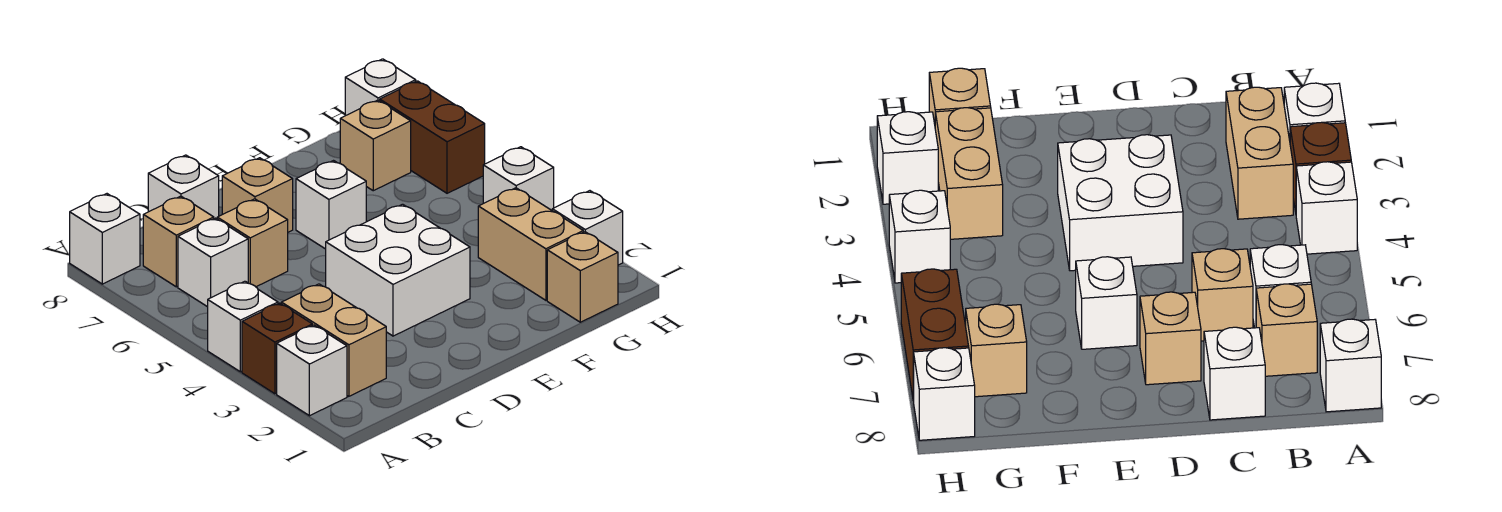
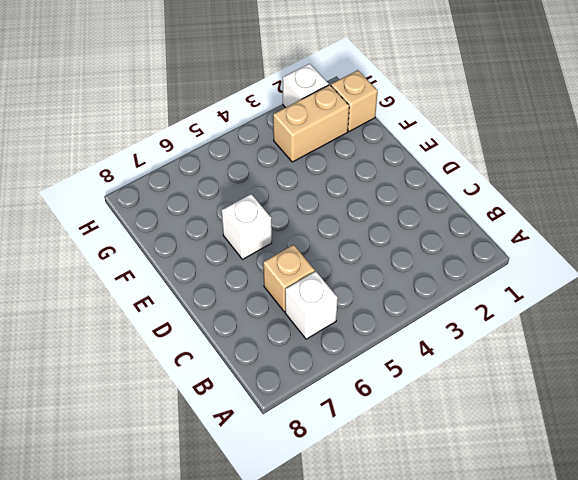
none -> white brick A2 level 1
none -> brown brick A3 level 1
none -> white brick A4 level 1

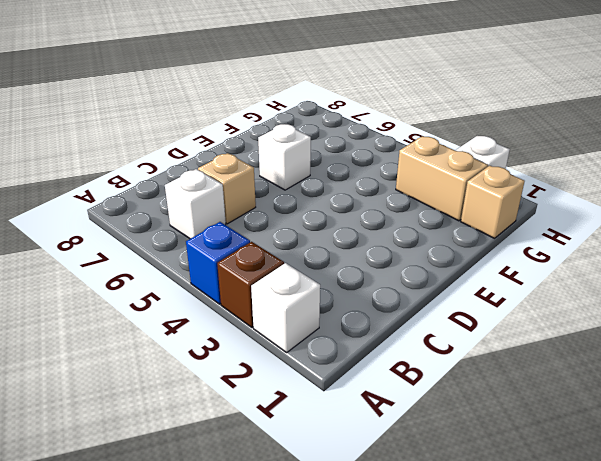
blue brick A4 level 1 -> white brick A4 level 1
none -> white brick A8 level 1
none -> tan brick B2:B3 level 1
none -> tan brick B7 level 1

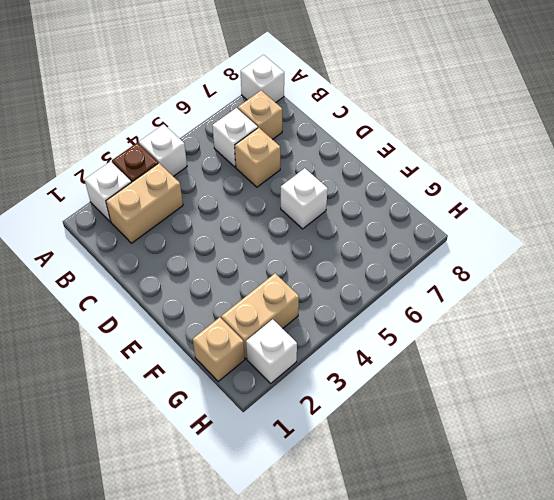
none -> white brick C8 level 1
none -> white brick D3:E4 level 1
none -> tan brick D7 level 1

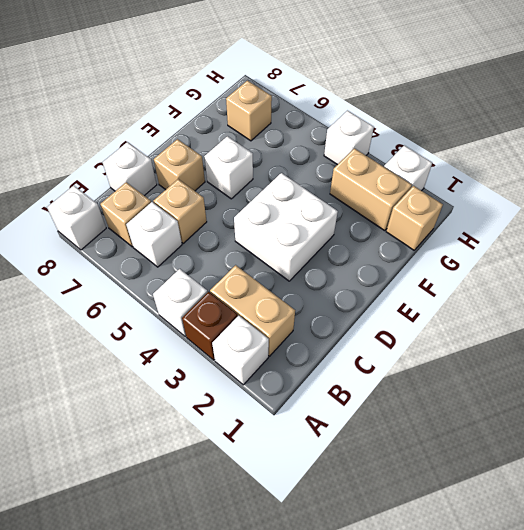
none -> brown brick H6:H7 level 1
none -> white brick H8 level 1

